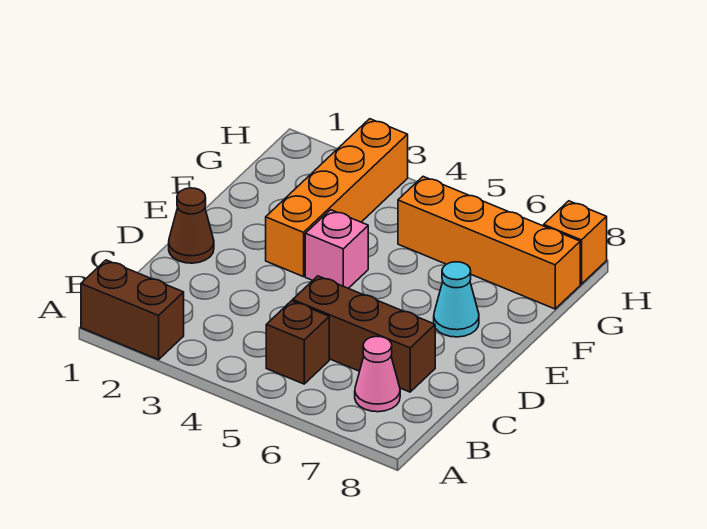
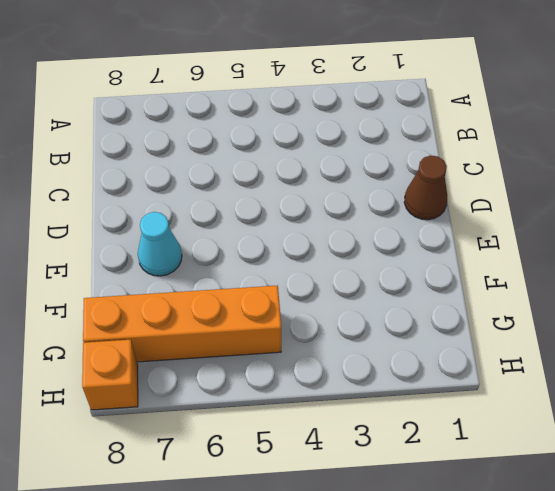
none -> brown brick A1:A2 level 1
none -> brown brick B5 level 1

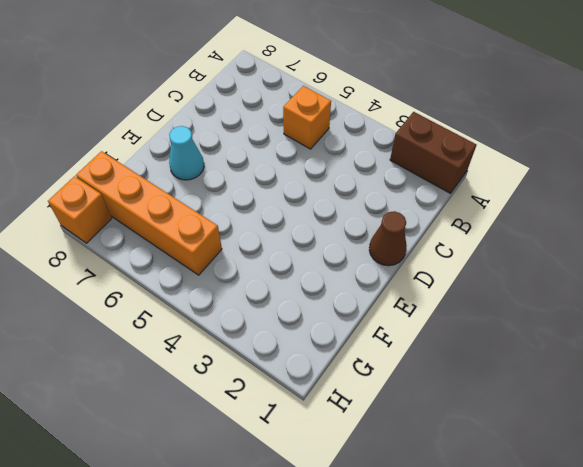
orange brick B5 level 1 -> brown brick B5 level 1
none -> pink cone B7 level 1
none -> brown brick C5:C7 level 1

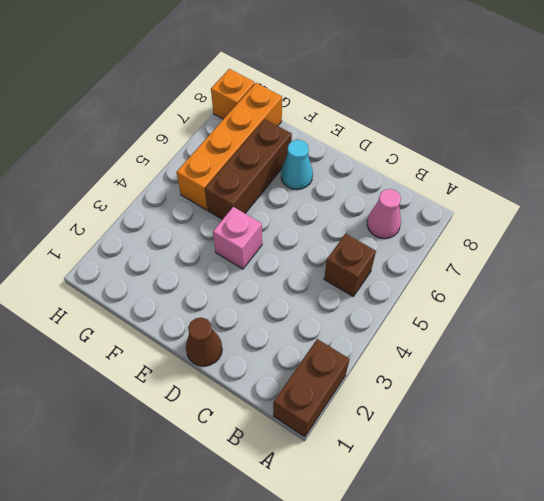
brown brick F5:F7 level 1 -> brown brick C5:C7 level 1
none -> orange brick E3:H3 level 1

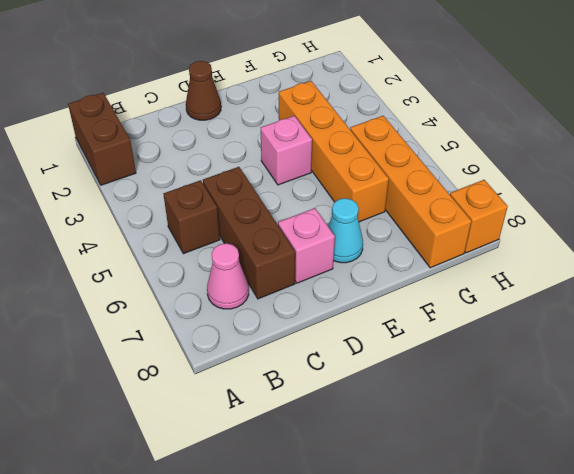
pink brick D7 level 1 -> none
orange brick F3:F6 level 1 -> orange brick E3:H3 level 1

